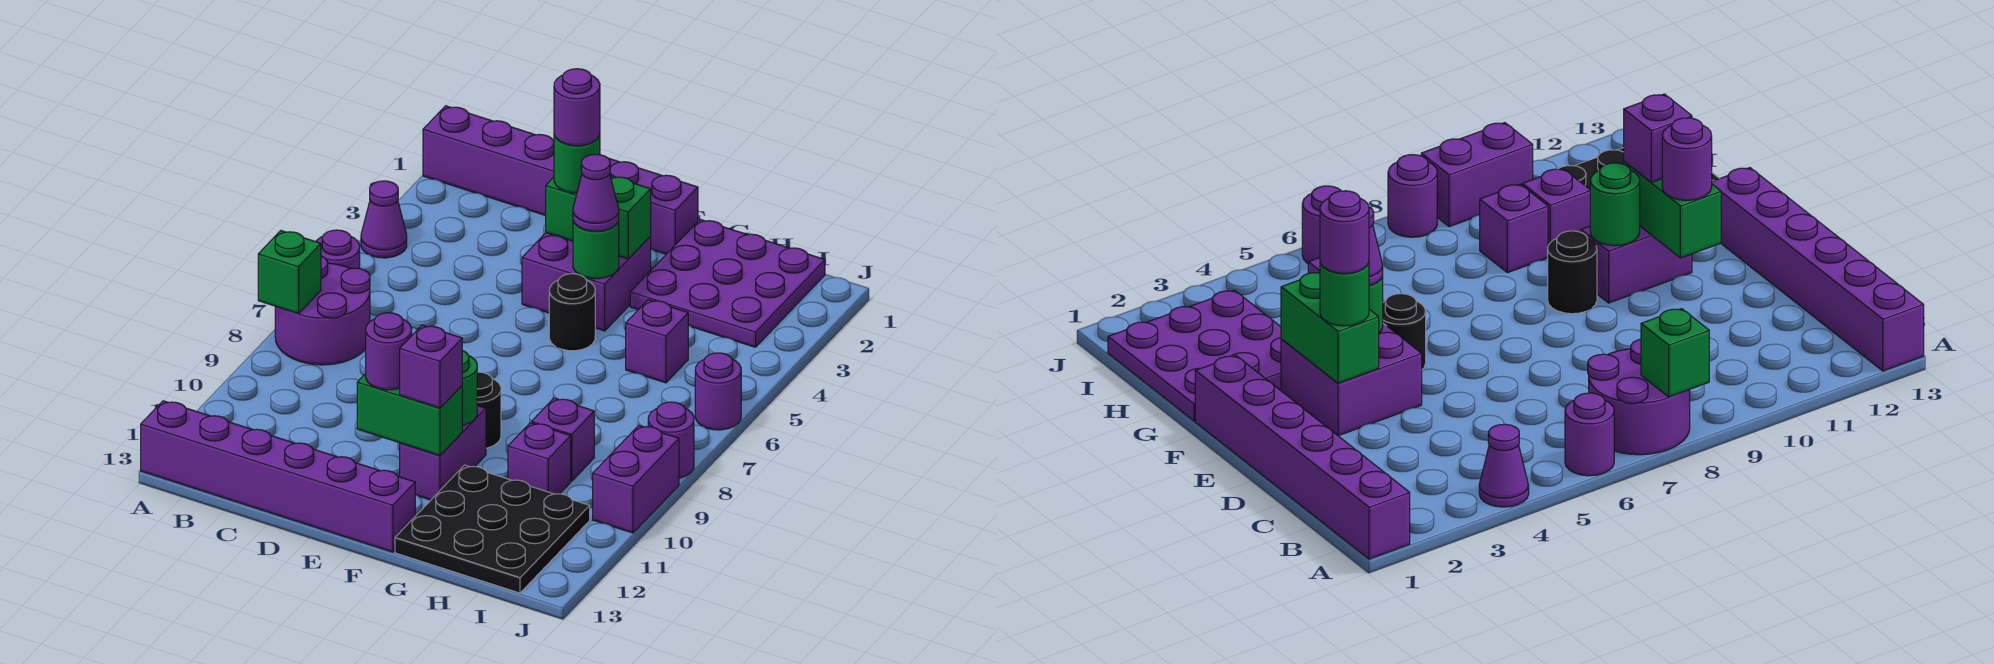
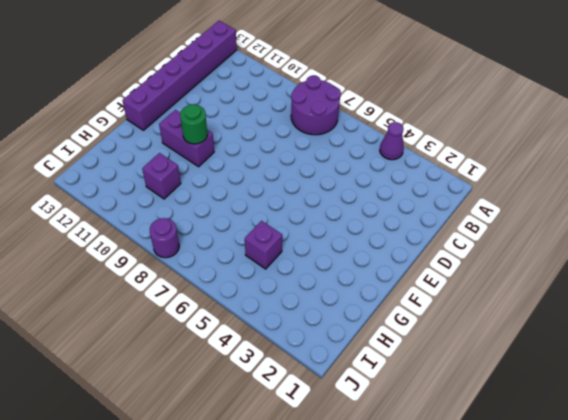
none -> purple brick A1:F1 level 1
none -> purple round brick A6 level 1
none -> purple brick E3:F4 level 1

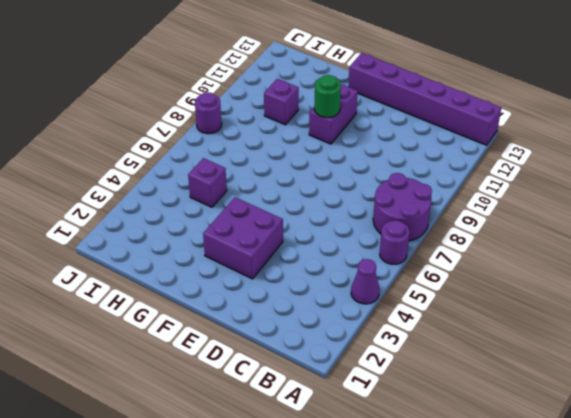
none -> purple brick A1:F1 level 1
none -> black round brick F5 level 1
none -> black round brick F9 level 1

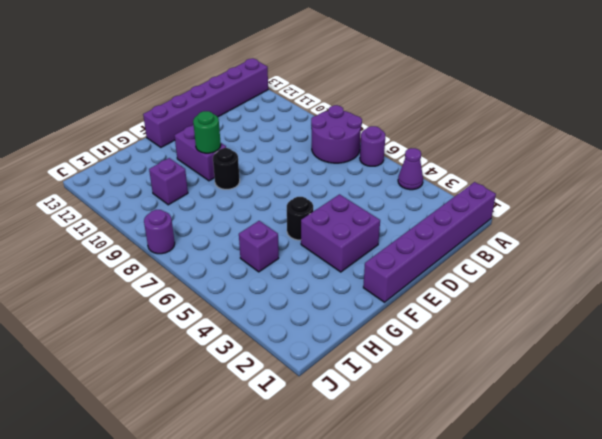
none -> purple plate G1:I3 level 1
none -> black plate G11:I13 level 1
none -> purple brick H9 level 1

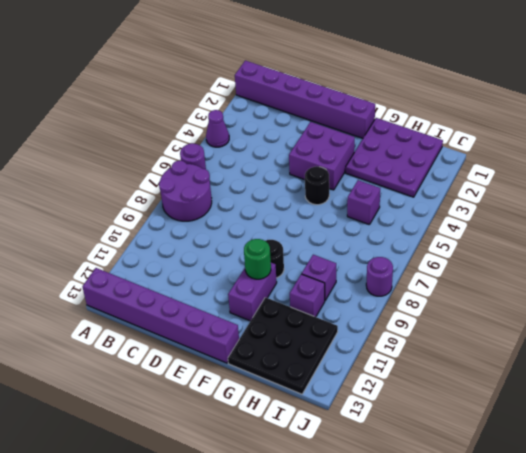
none -> purple round brick J6 level 1
none -> purple brick J9:J10 level 1
none -> green brick A8 level 2

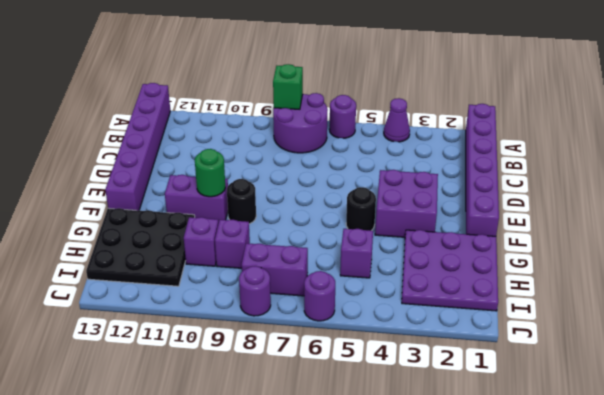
purple brick I7:I8 level 1 -> purple brick J9:J10 level 1
none -> green brick E3:F3 level 2
none -> green brick E11:F11 level 2
none -> green round brick F4 level 2

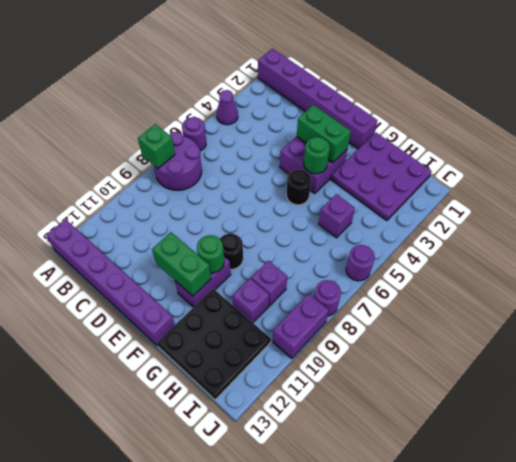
none -> green round brick E3 level 3
none -> purple round brick E11 level 3
none -> purple cone F4 level 3

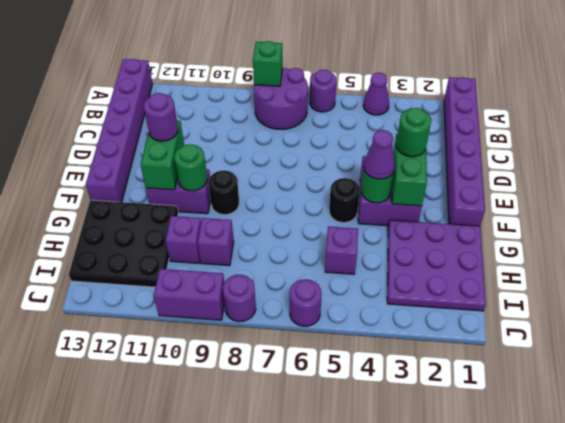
none -> purple brick F11 level 3
none -> purple round brick E3 level 4

